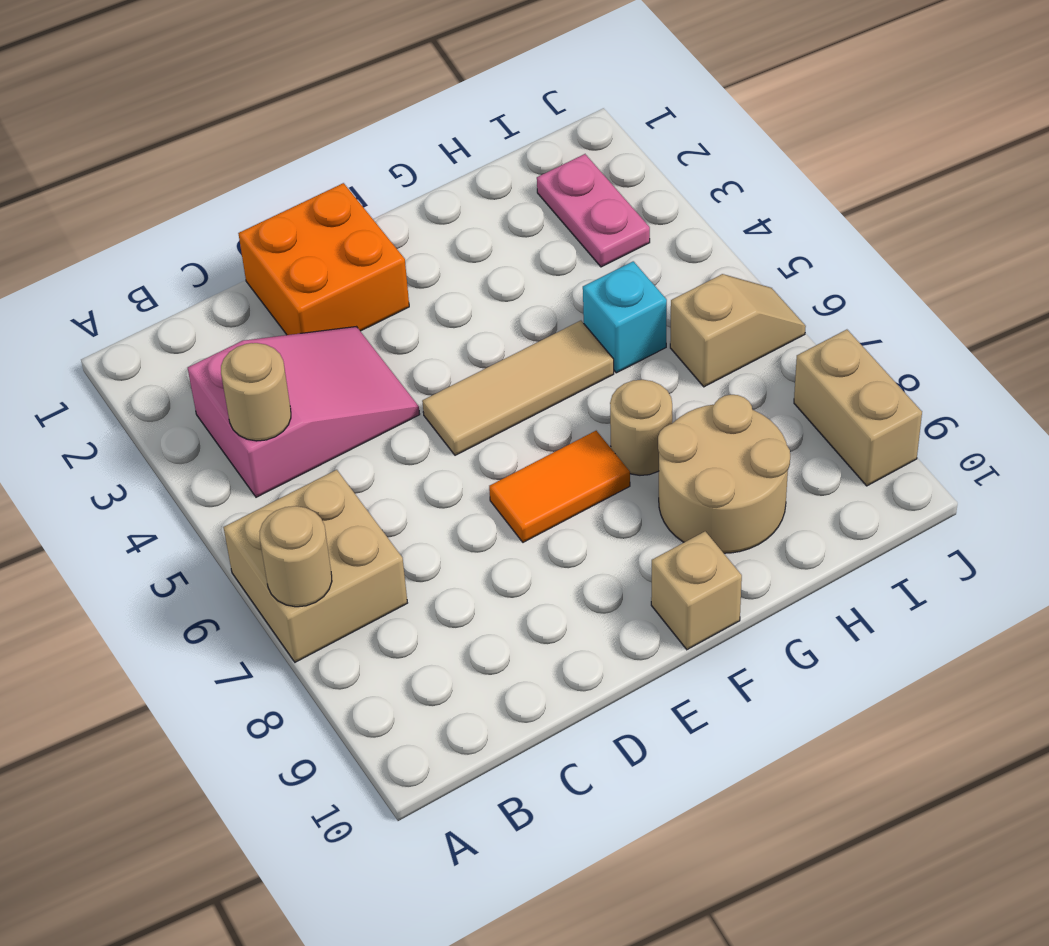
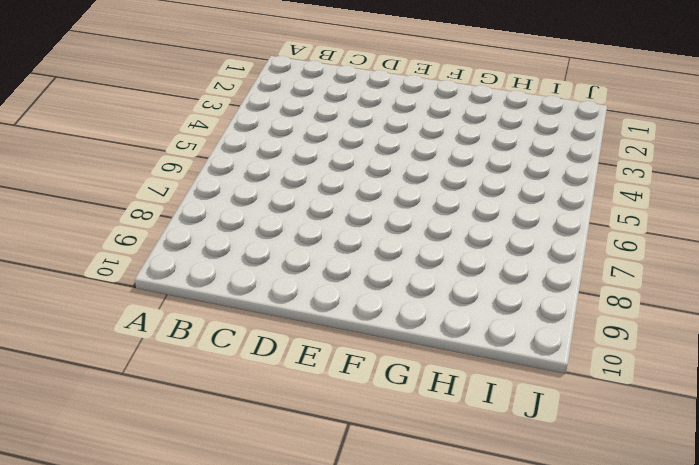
none -> tan brick A6:B7 level 1
none -> pink slope B3:D4 level 1 top B
none -> orange brick D1:E2 level 1

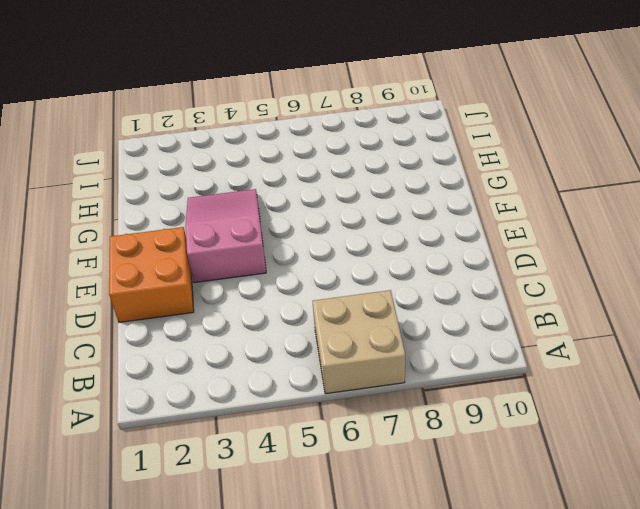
pink slope E3:G4 level 1 top E -> pink slope B3:D4 level 1 top B
none -> tan tile E5:G5 level 1
none -> orange tile E7:F7 level 1
none -> tan brick F10 level 1

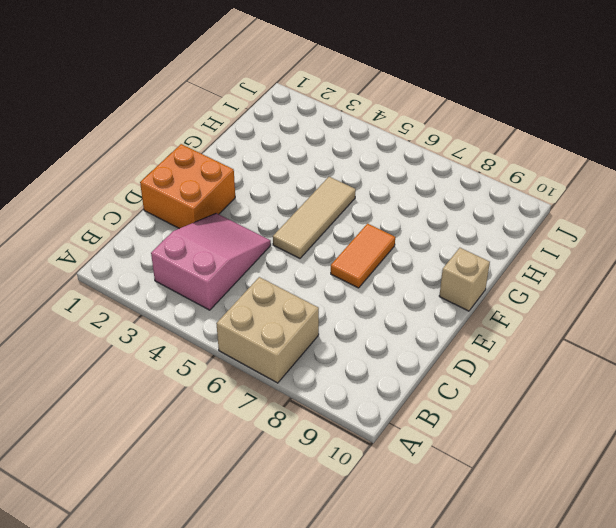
none -> tan round brick G7 level 1
none -> tan round brick G8:H9 level 1
none -> cyan brick H5 level 1

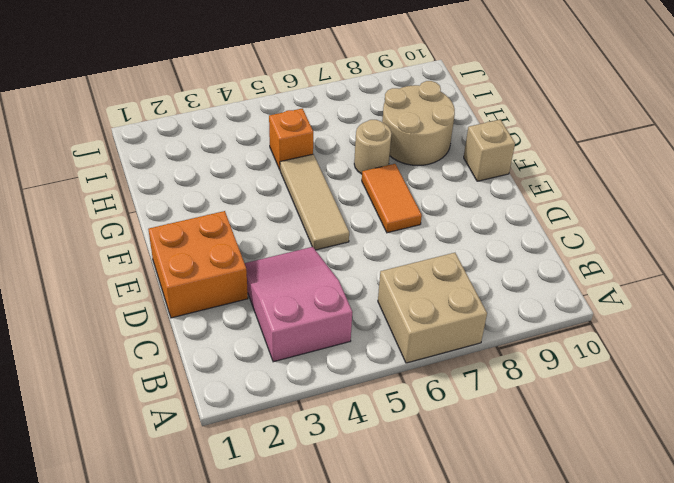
orange brick H5 level 1 -> cyan brick H5 level 1
none -> pink plate I2:I3 level 1
none -> tan slope I6:J6 level 1 top I
none -> tan brick J8:J9 level 1

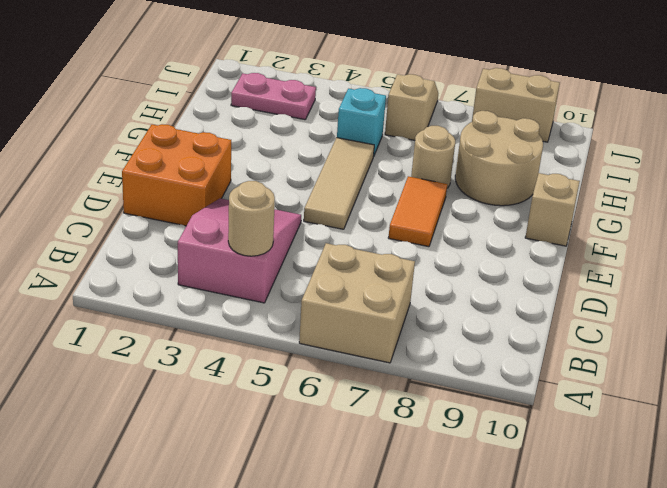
none -> tan round brick A7 level 2

